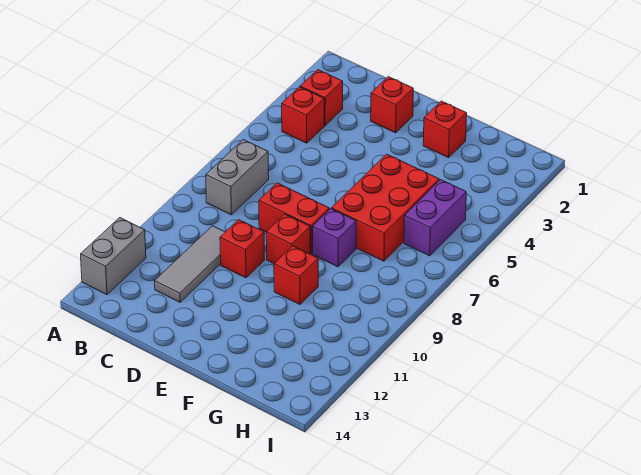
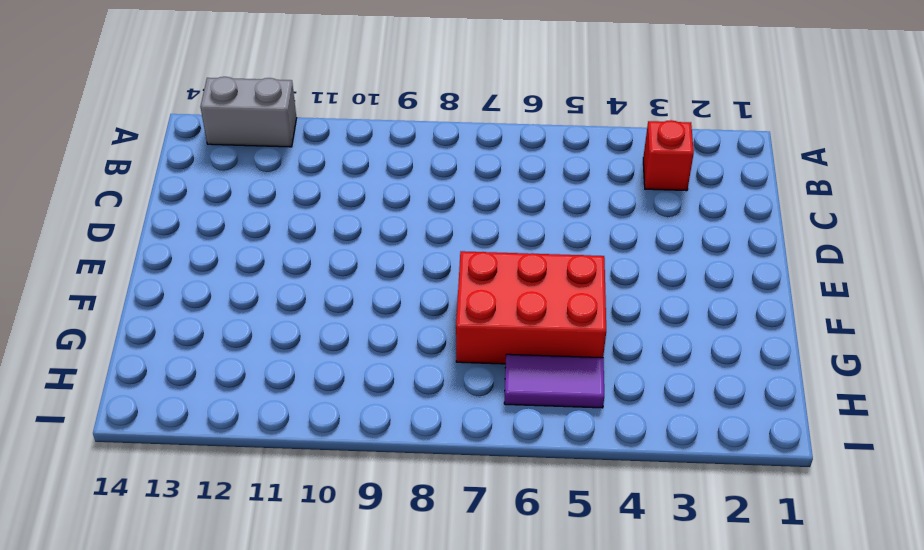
purple tile H5:H6 level 1 -> purple brick H5:H6 level 1
none -> red brick B4 level 1
none -> grey brick B7:B8 level 1
none -> grey tile C10:C12 level 1

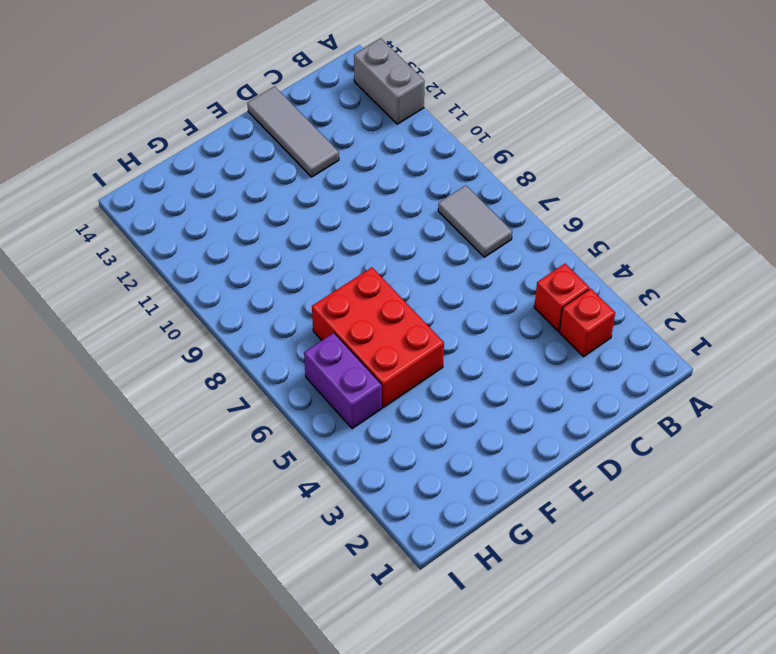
grey tile B7:B8 level 1 -> grey brick B7:B8 level 1
grey tile D12:D14 level 1 -> grey tile C10:C12 level 1
none -> red brick D2 level 1
none -> red brick D8:E8 level 1
none -> red brick D10 level 1

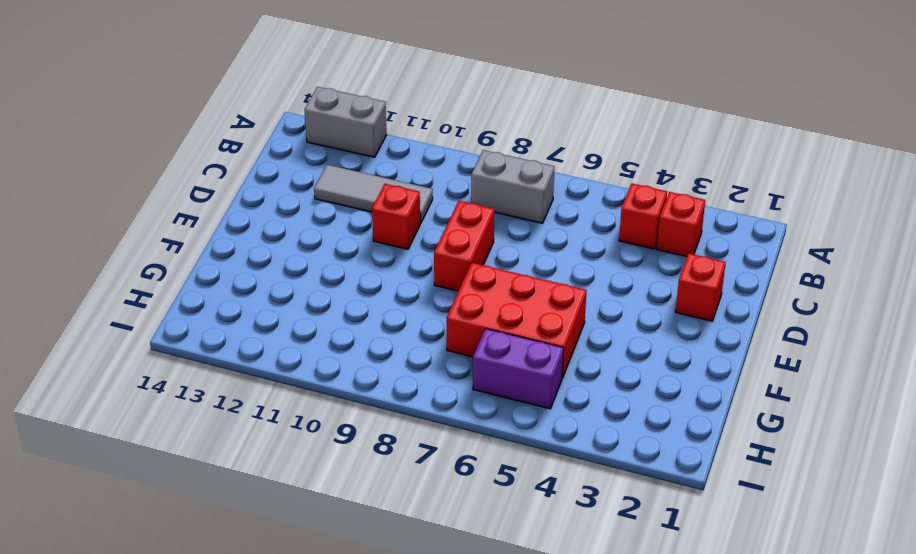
none -> red brick E9 level 1
none -> red brick F2 level 1
none -> purple brick F8 level 1

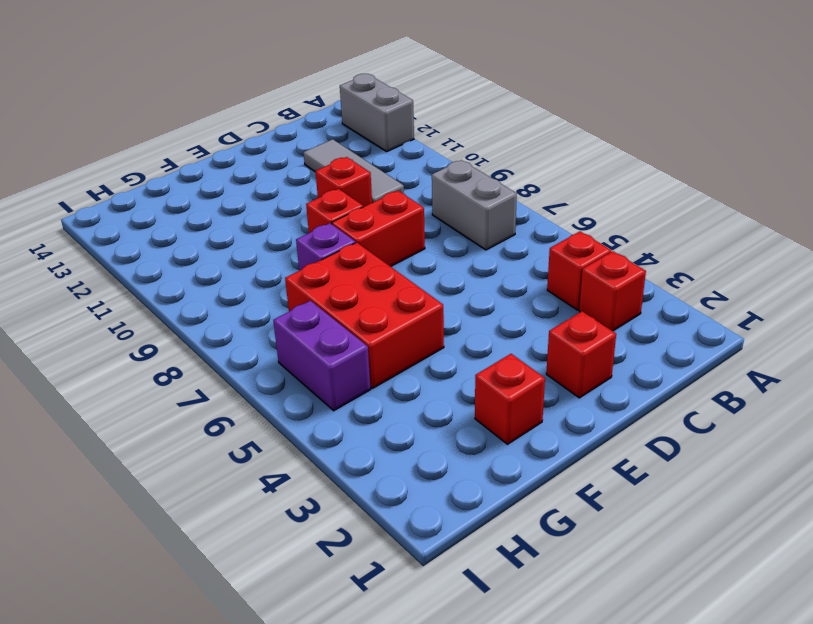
none -> red brick F10 level 1

